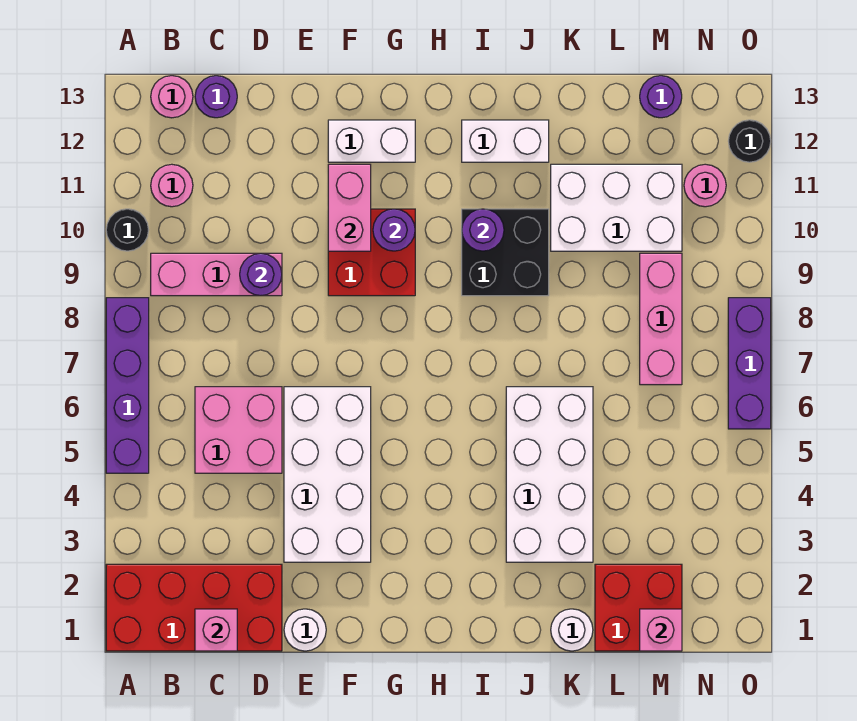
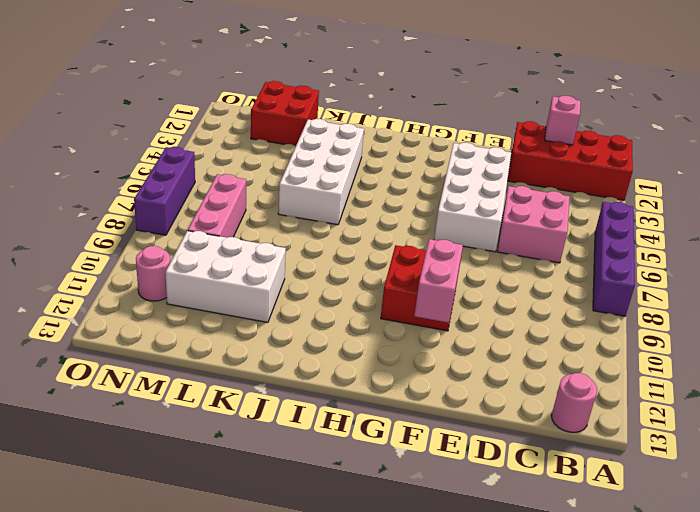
none -> black round brick A10 level 1
none -> pink brick B9:D9 level 1
none -> pink round brick B11 level 1

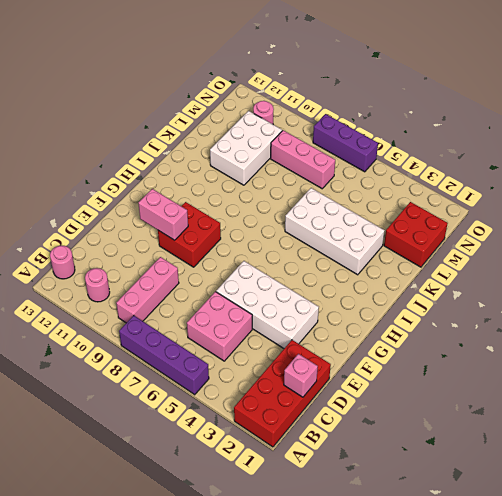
none -> black round brick A10 level 1
none -> purple round brick C13 level 1
none -> white round brick E1 level 1

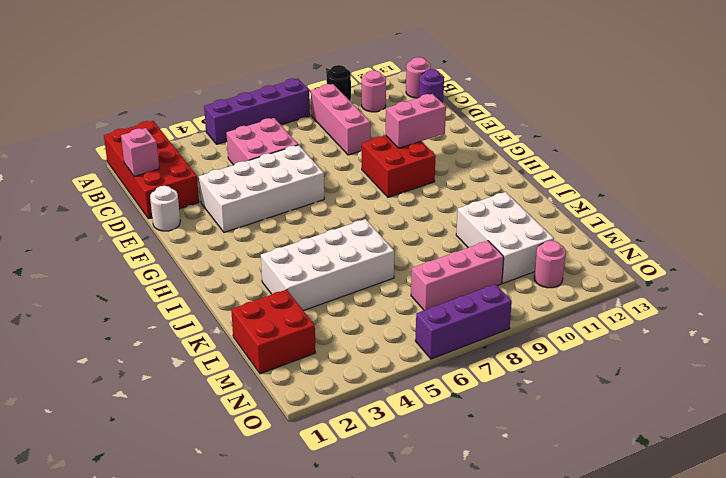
none -> white brick F12:G12 level 1
none -> black brick I9:J10 level 1
none -> white brick I12:J12 level 1

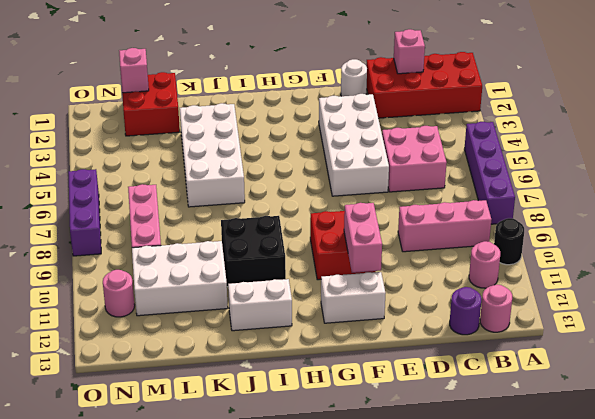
none -> white round brick K1 level 1
none -> purple round brick M13 level 1
none -> black round brick O12 level 1

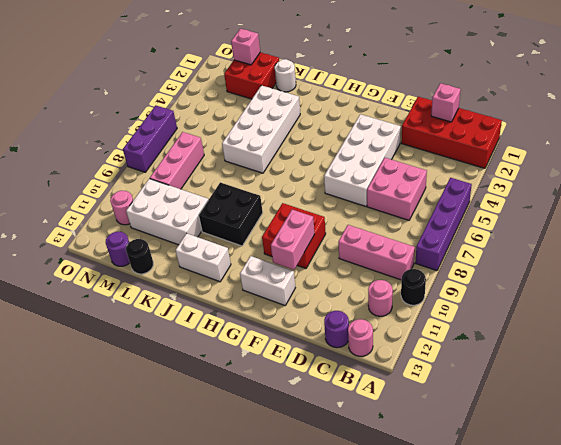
black round brick L13 level 1 -> black round brick O12 level 1
none -> white round brick E1 level 1
none -> purple round brick D9 level 2
none -> purple round brick G10 level 2

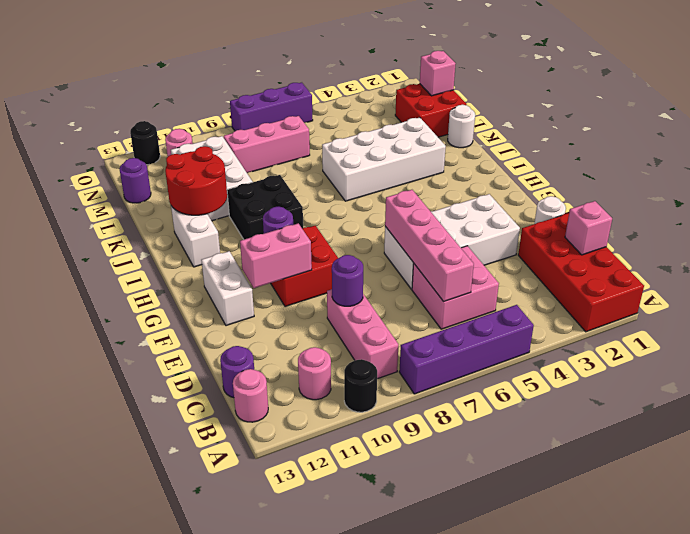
pink brick C6:F6 level 2 -> none
red round brick J11:K12 level 2 -> none
none -> purple round brick I10 level 2

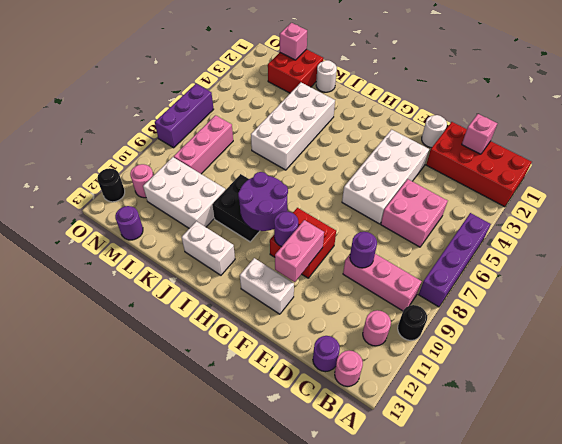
purple round brick H9:I10 level 2 -> purple round brick I10 level 2

